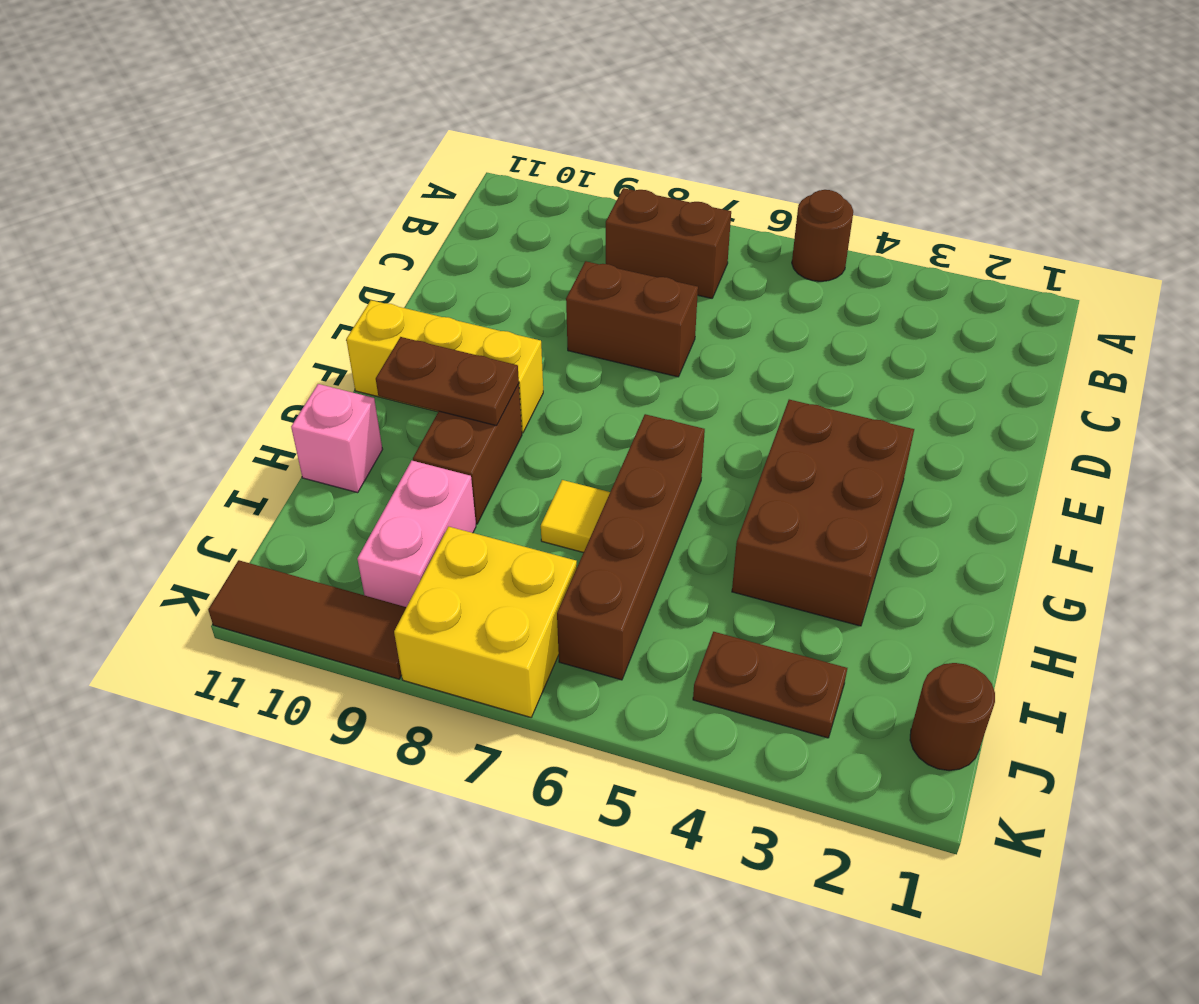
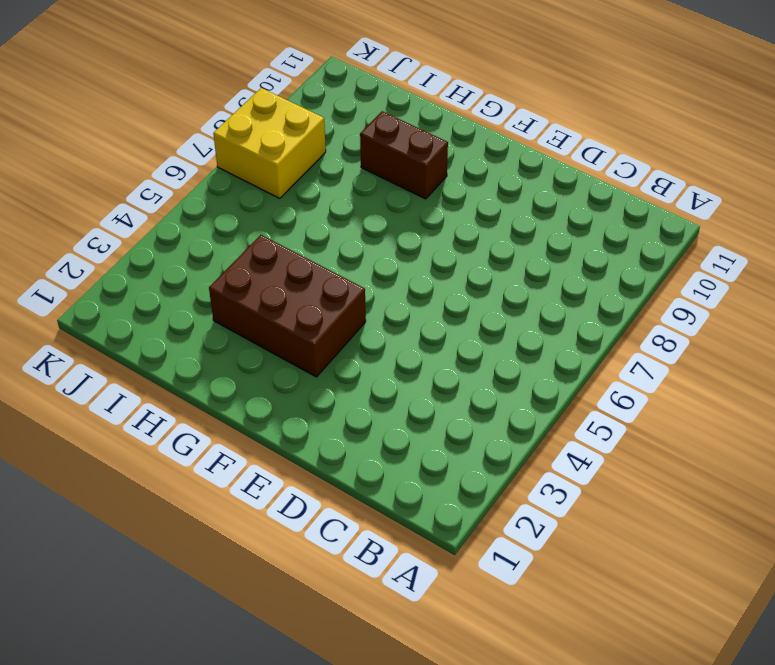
none -> brown round brick A5 level 1
none -> brown brick B7:B8 level 1
none -> brown brick D7:D8 level 1

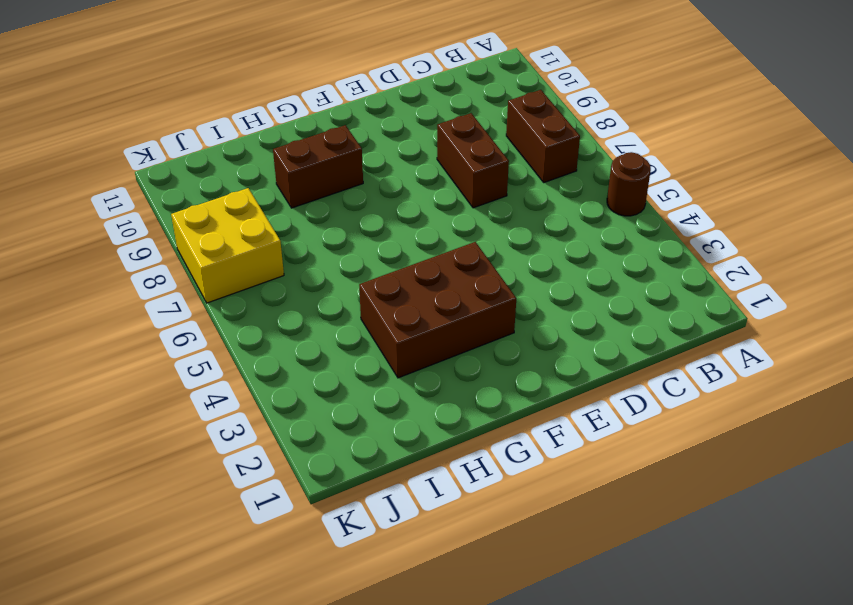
none -> yellow brick F9:F11 level 1
none -> brown brick G6:J6 level 1
none -> yellow tile H7 level 1

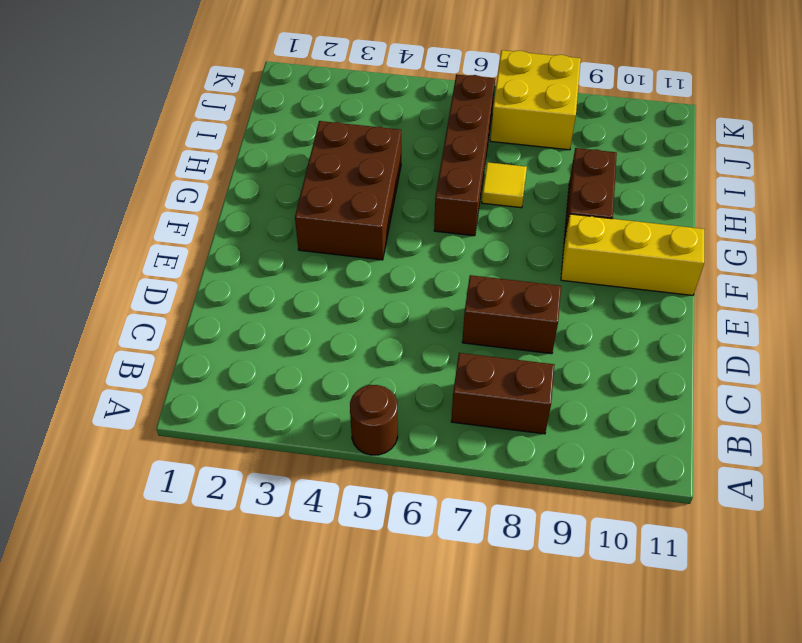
none -> pink brick H11 level 1
none -> pink brick I9:J9 level 1
none -> brown round brick J1 level 1

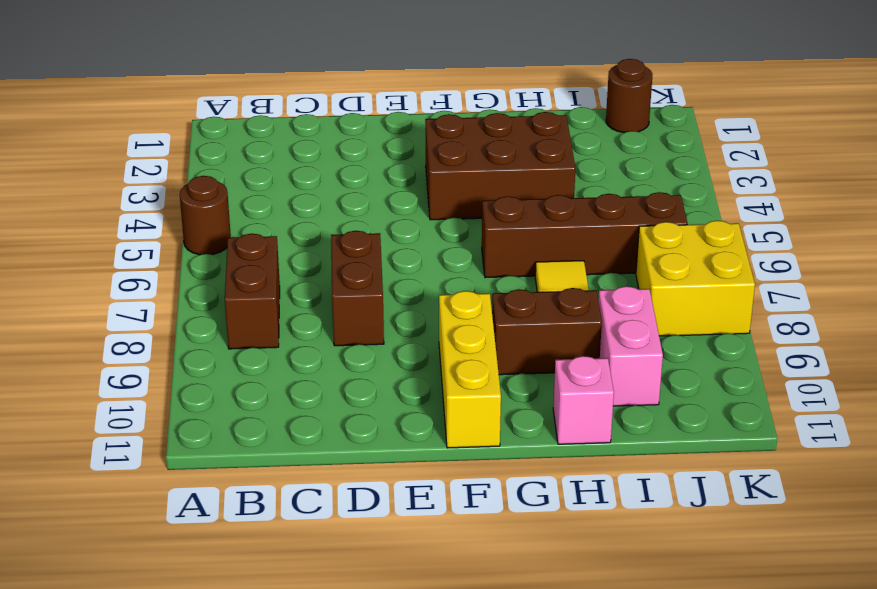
pink brick I9:I10 level 1 -> pink brick I9:J9 level 1
none -> brown plate J3:J4 level 1
none -> brown tile K9:K11 level 1
none -> brown plate G9:G10 level 2

